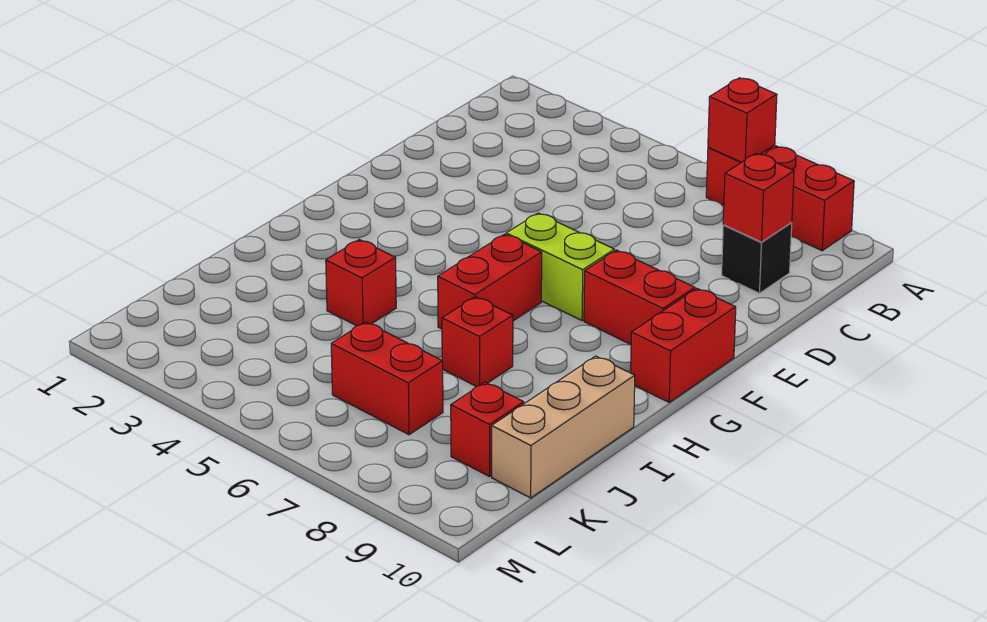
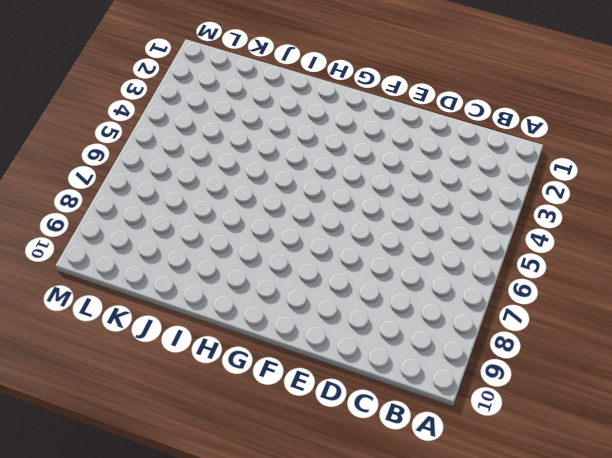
none -> red brick A7:A9 level 1
none -> black brick C9 level 1
none -> lime brick F6:F7 level 1

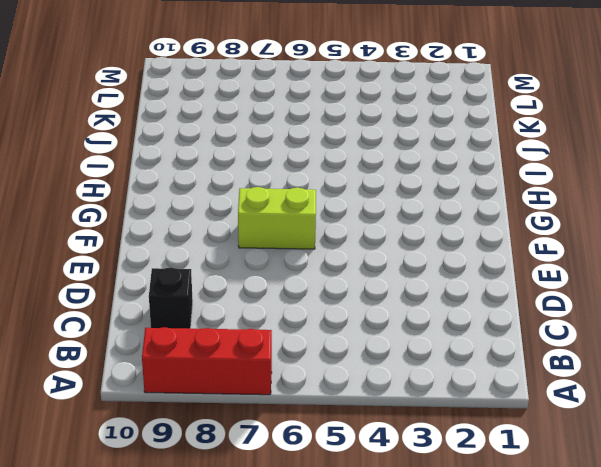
none -> red brick F8:F9 level 1
none -> red brick F10:G10 level 1
none -> red brick G6:H6 level 1

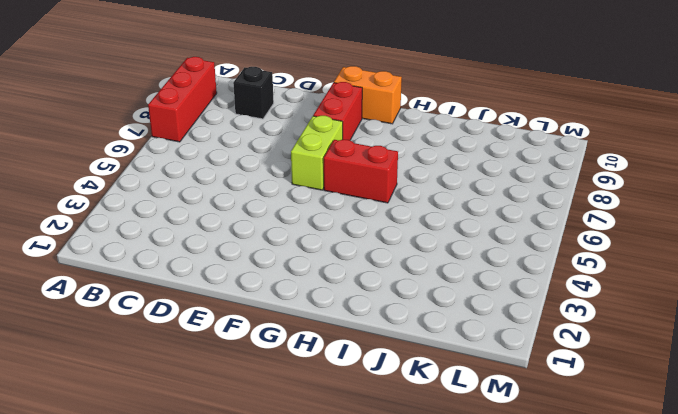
orange brick F10:G10 level 1 -> red brick F10:G10 level 1
none -> red brick I4 level 1
none -> red brick I7 level 1
none -> tan brick I10:K10 level 1

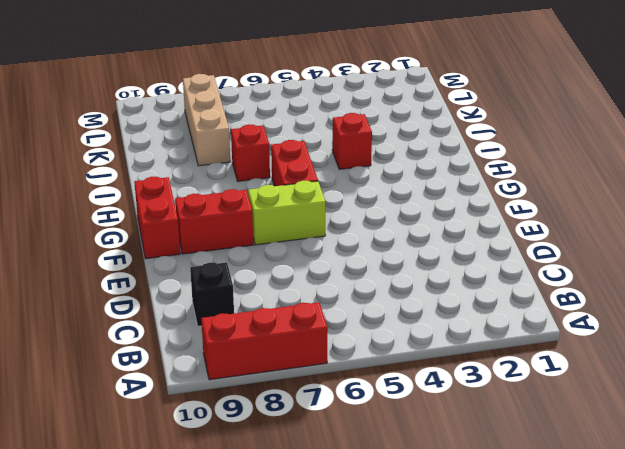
tan brick J8:L8 level 1 -> tan brick I10:K10 level 1
none -> red brick K6:K7 level 1
none -> red brick K9 level 1
none -> red brick A7 level 2

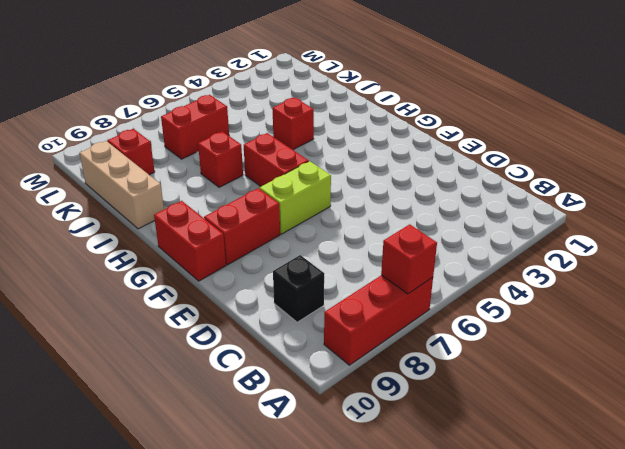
none -> red brick C9 level 2

